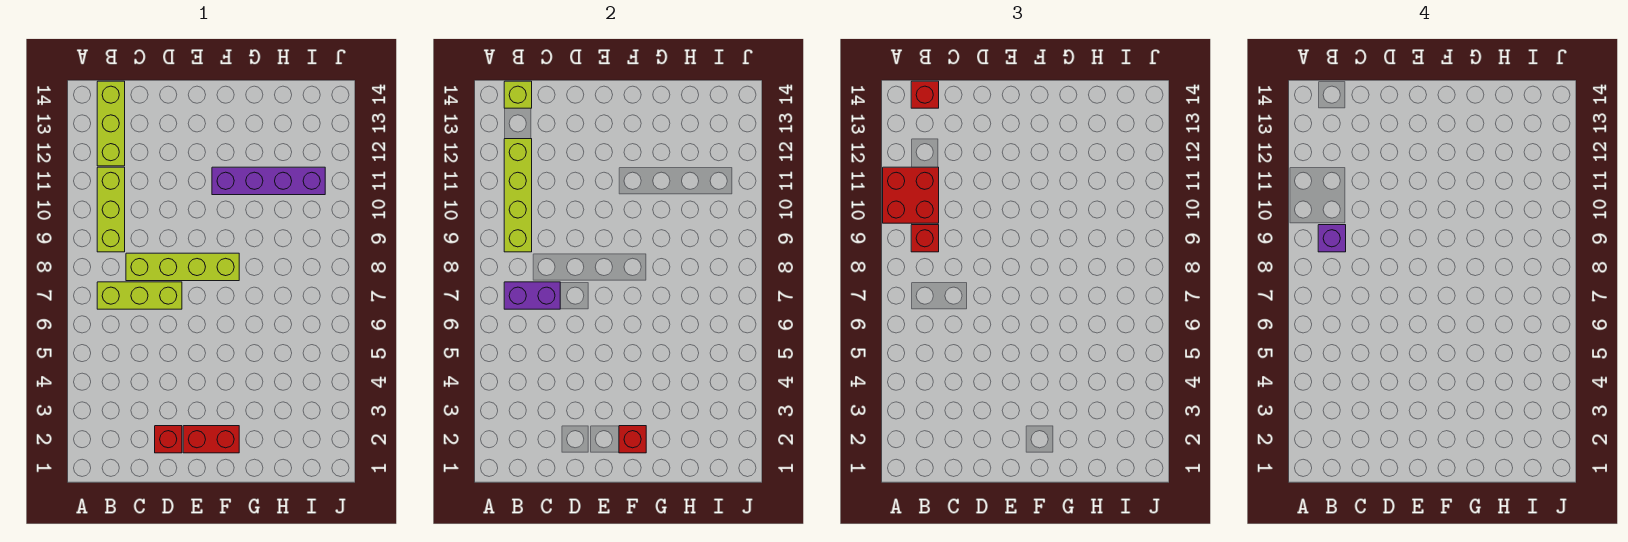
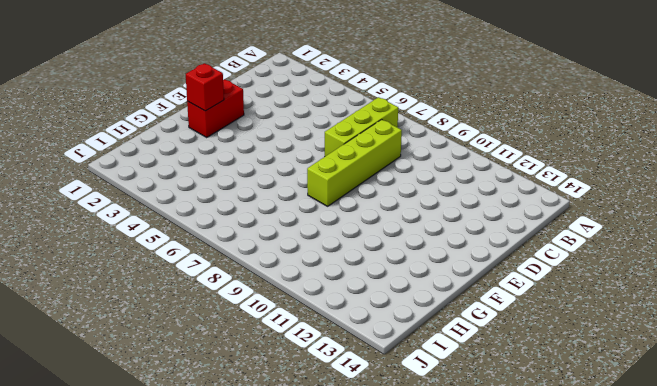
none -> lime brick B9:B11 level 1
none -> lime brick B12:B14 level 1
none -> red brick D2 level 1

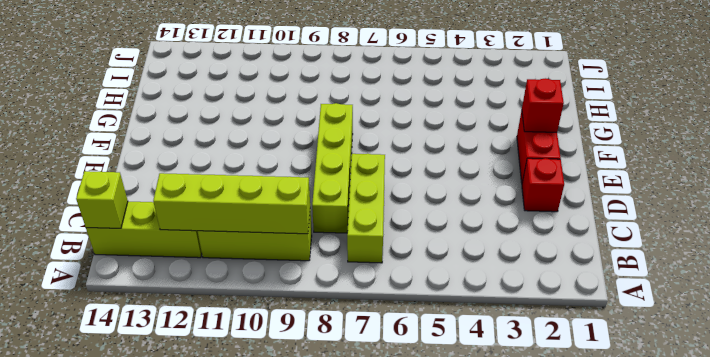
none -> purple brick F11:I11 level 1
none -> purple brick B7:C7 level 2
none -> red brick A10:B11 level 3

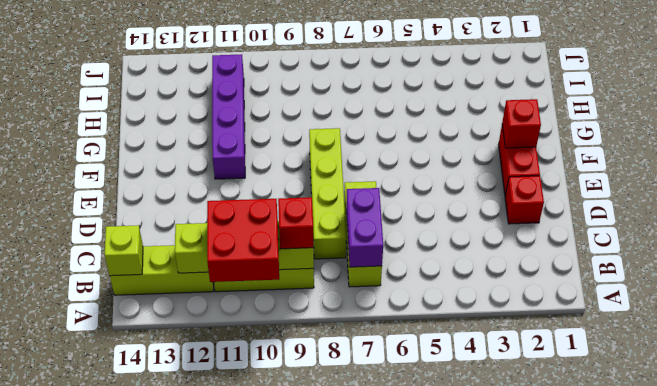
none -> red brick B14 level 3
none -> purple brick B9 level 4

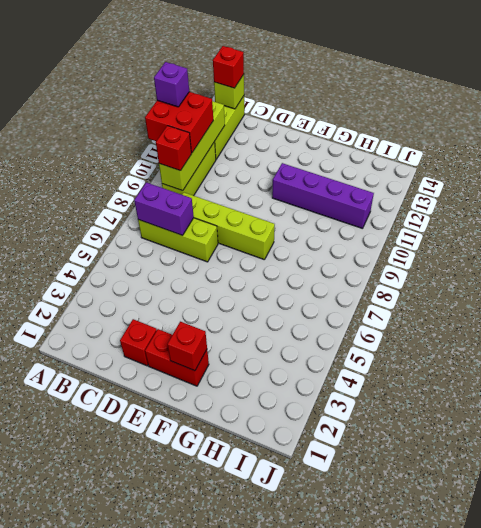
purple brick A11 level 4 -> purple brick B9 level 4

